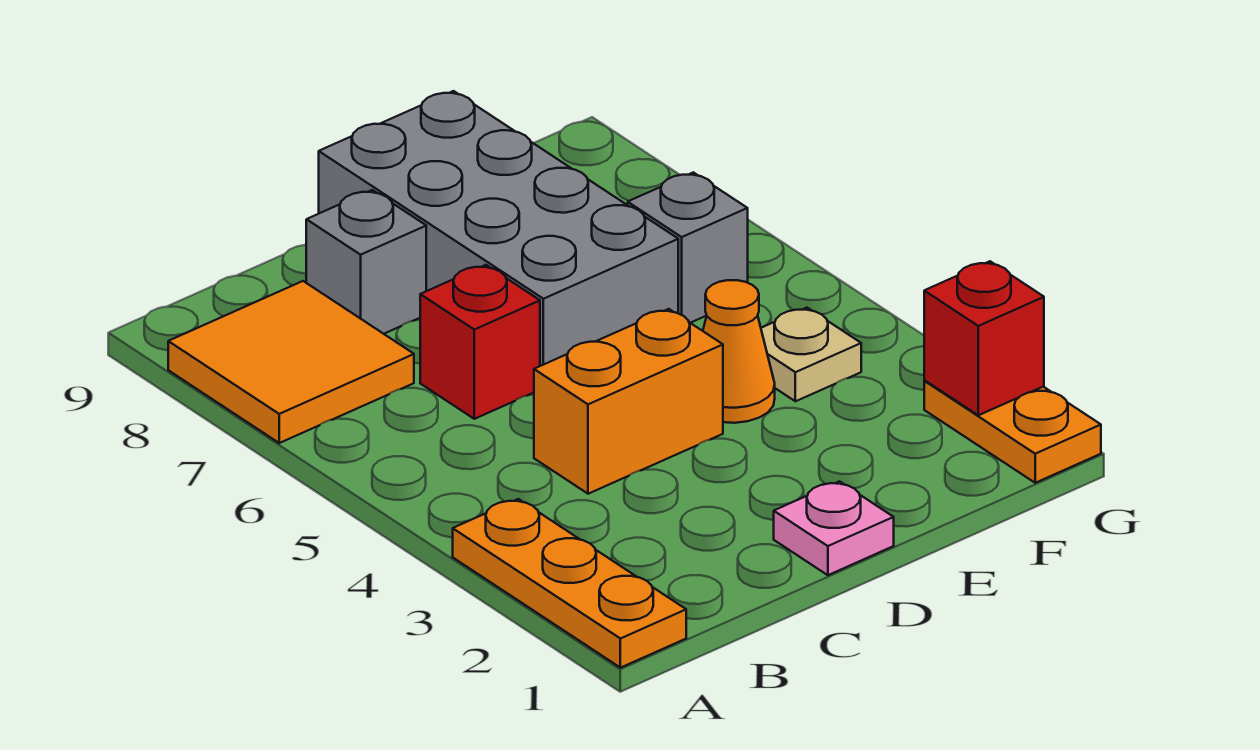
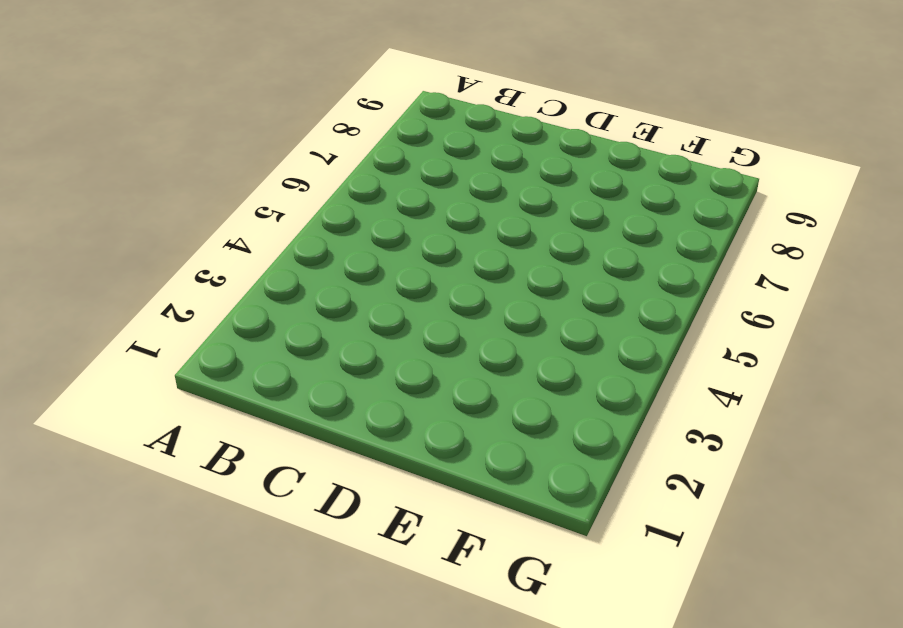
none -> orange plate A1:A3 level 1
none -> orange tile A7:B8 level 1
none -> orange brick C4:D4 level 1

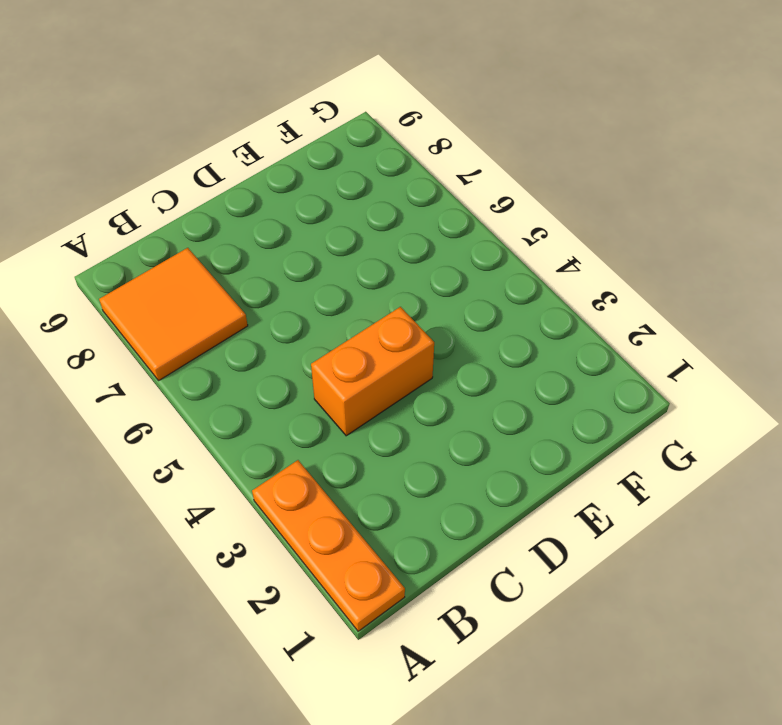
none -> red brick C6 level 1
none -> grey brick C8 level 1
none -> pink plate D1 level 1

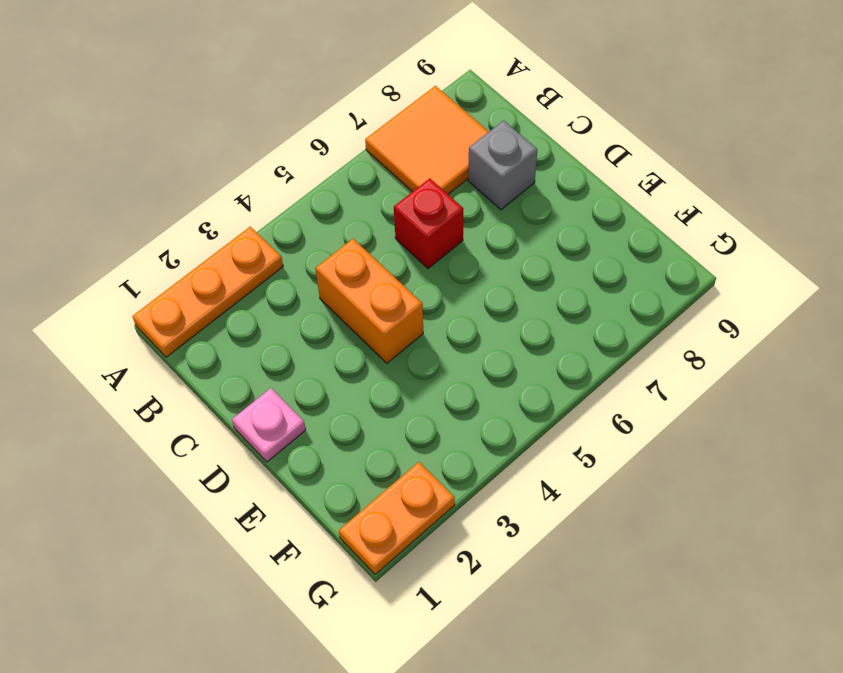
none -> grey brick D6:E9 level 1
none -> orange cone E4 level 1
none -> tan plate F4 level 1

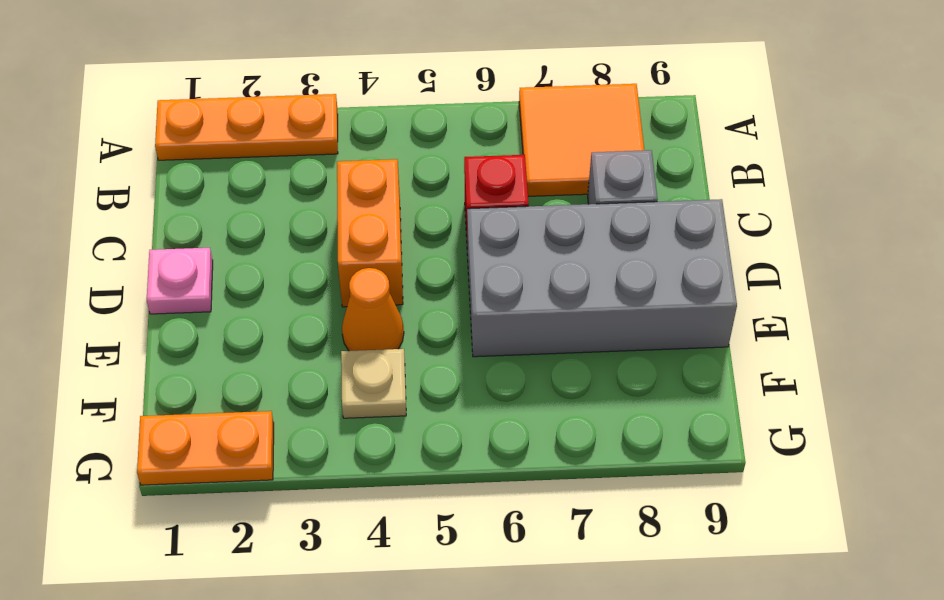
none -> grey brick F6 level 1
none -> red brick G2 level 2

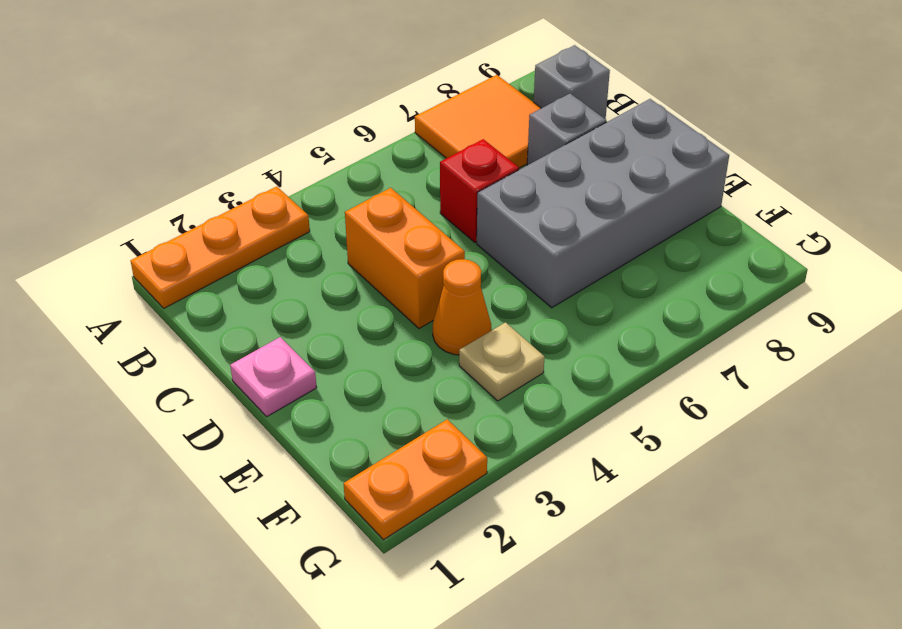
grey brick B9 level 1 -> grey brick F6 level 1
none -> red brick G2 level 2

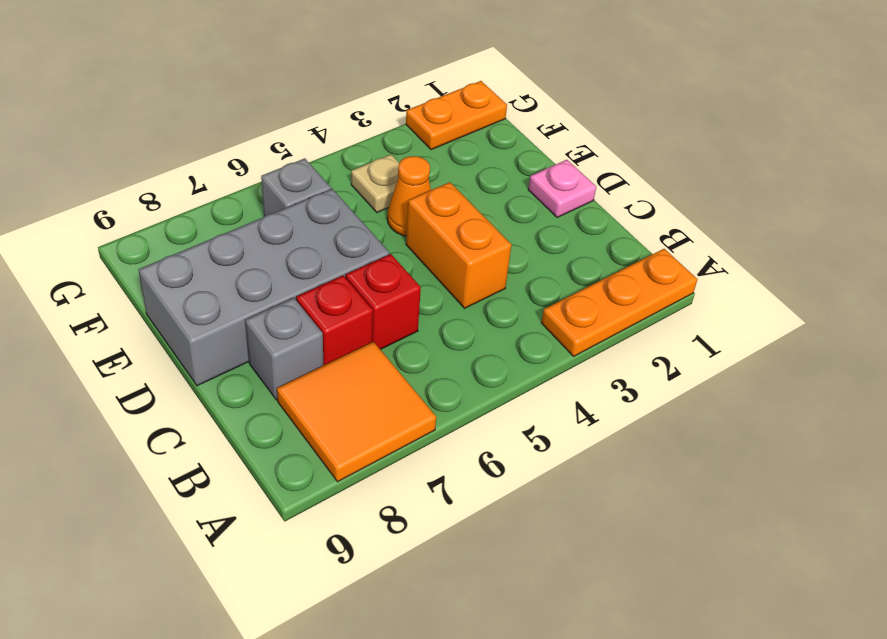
red brick C7 level 1 -> red brick G2 level 2

